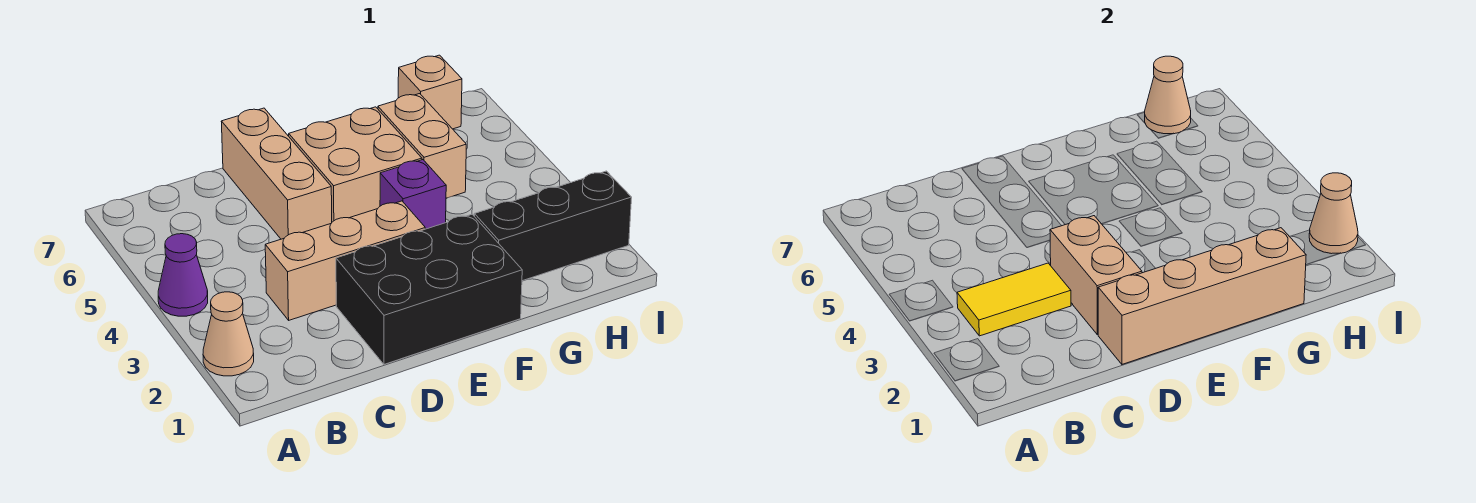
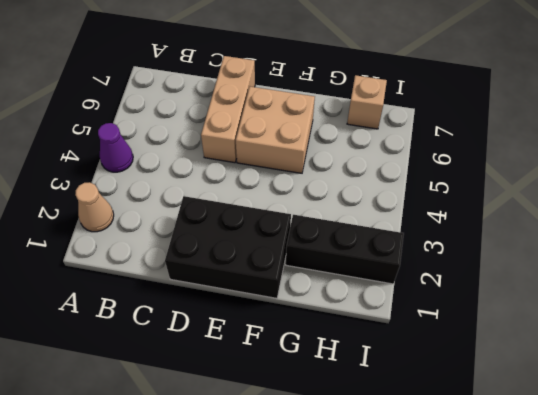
none -> tan brick C3:E3 level 1
none -> purple brick F4 level 1
none -> tan brick G5:G6 level 1

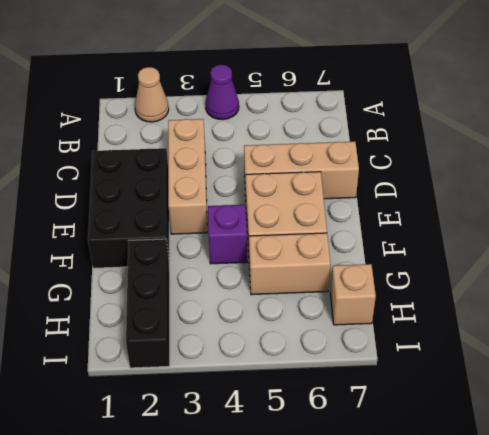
none -> yellow tile B3:C3 level 2
none -> tan brick D1:G1 level 2
none -> tan brick D2:D3 level 2

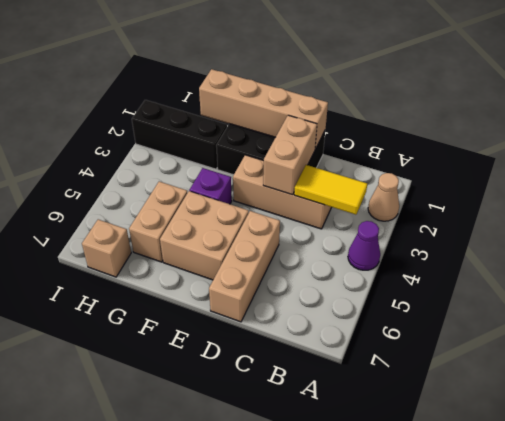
none -> tan cone H7 level 2
none -> tan cone I2 level 2

